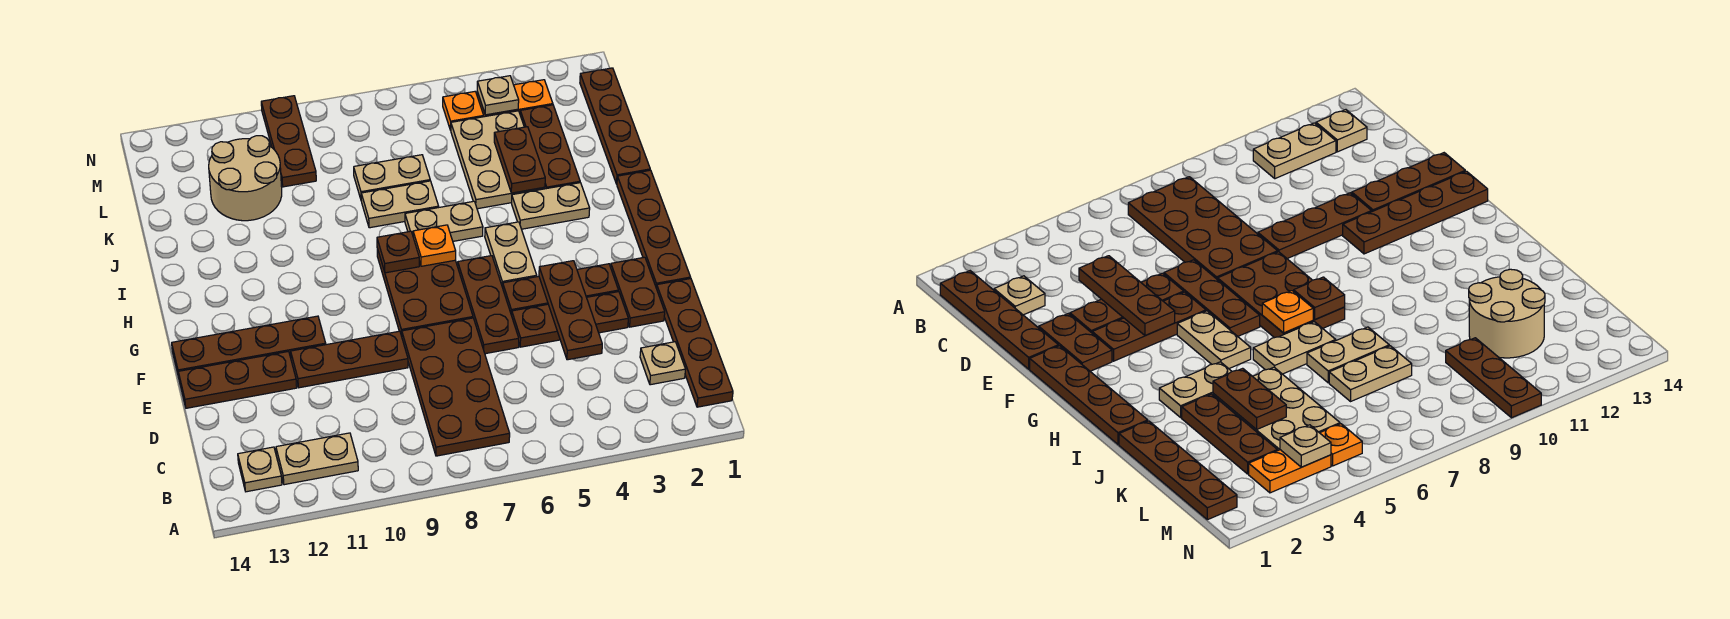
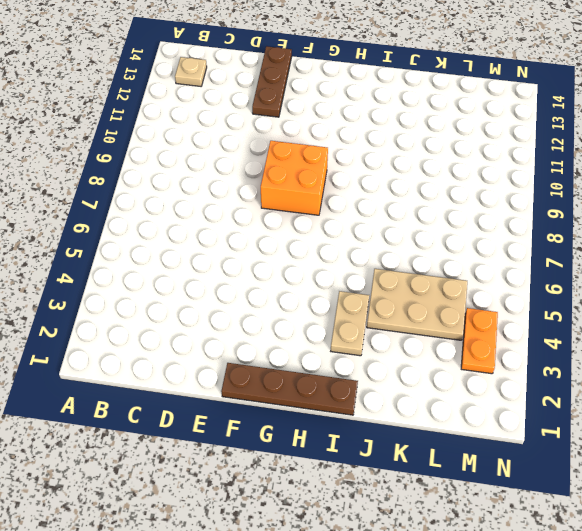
orange brick F8:G9 level 1 -> brown plate F7:H8 level 1
none -> brown plate B1:E1 level 1
none -> brown plate B7:E8 level 1
none -> tan plate B11:B12 level 1
none -> tan plate C2 level 1

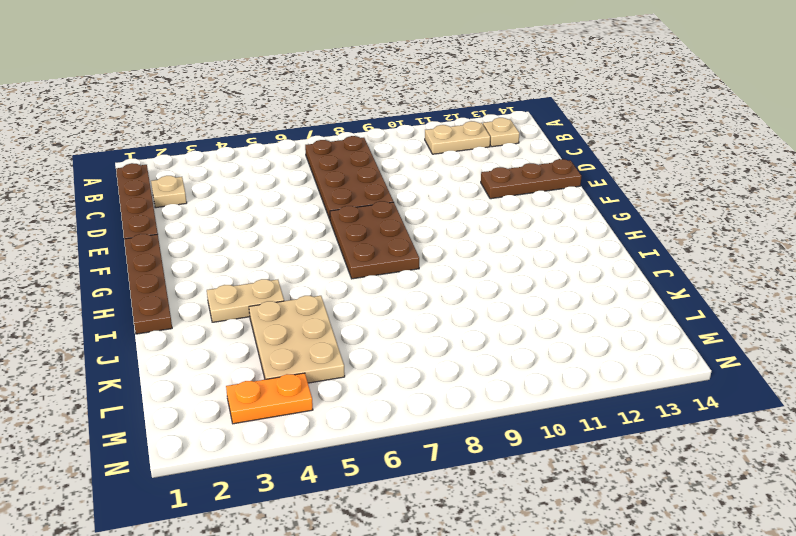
none -> brown plate E2:F2 level 1
none -> brown plate E3:E5 level 1
none -> brown plate E6:G6 level 1
none -> brown plate E9:E11 level 1

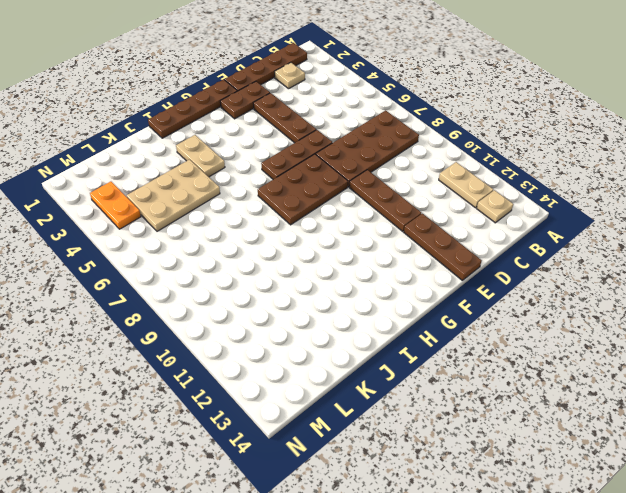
none -> brown plate F3:F5 level 1
none -> brown plate F11:F14 level 1
none -> tan plate G5:H5 level 1
none -> tan plate I6:I7 level 1

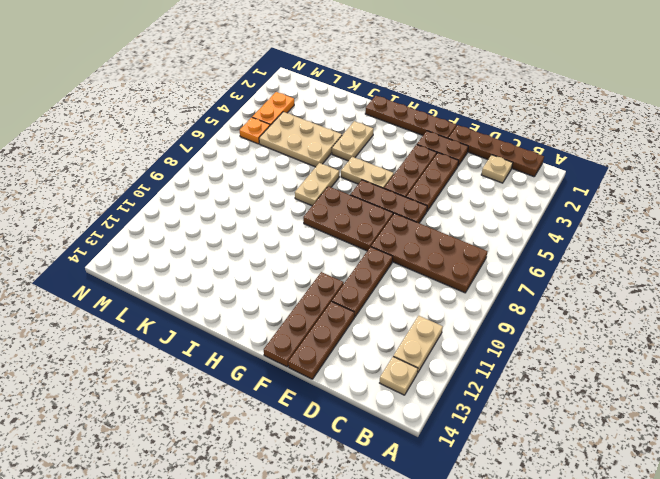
none -> brown plate J1:M1 level 1
none -> brown plate J3:L3 level 1
none -> tan plate J7:J8 level 1
none -> tan plate K7:K8 level 1

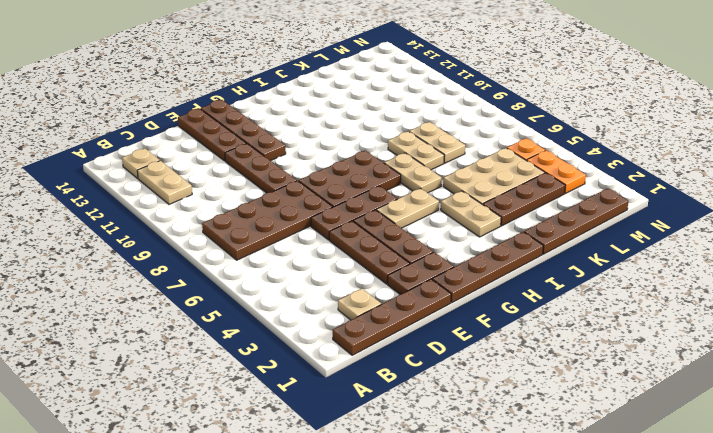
none -> tan round brick K11:L12 level 1
none -> brown plate L10:N10 level 1
none -> brown plate D4:F4 level 2
none -> orange plate H7 level 2

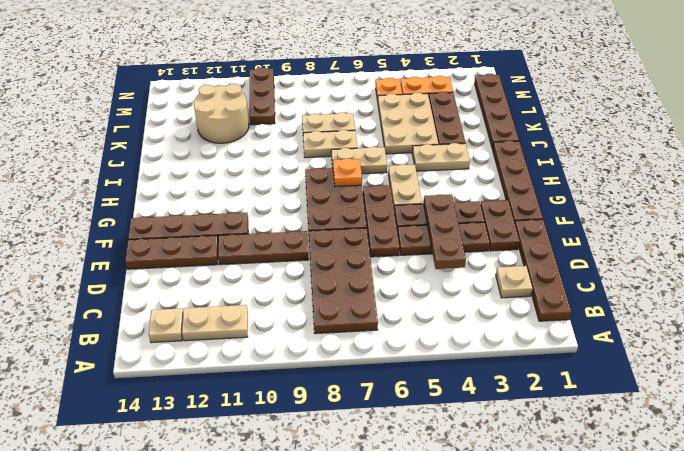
none -> brown plate H8 level 2
none -> brown plate J4:K4 level 2
none -> tan plate M4 level 2

